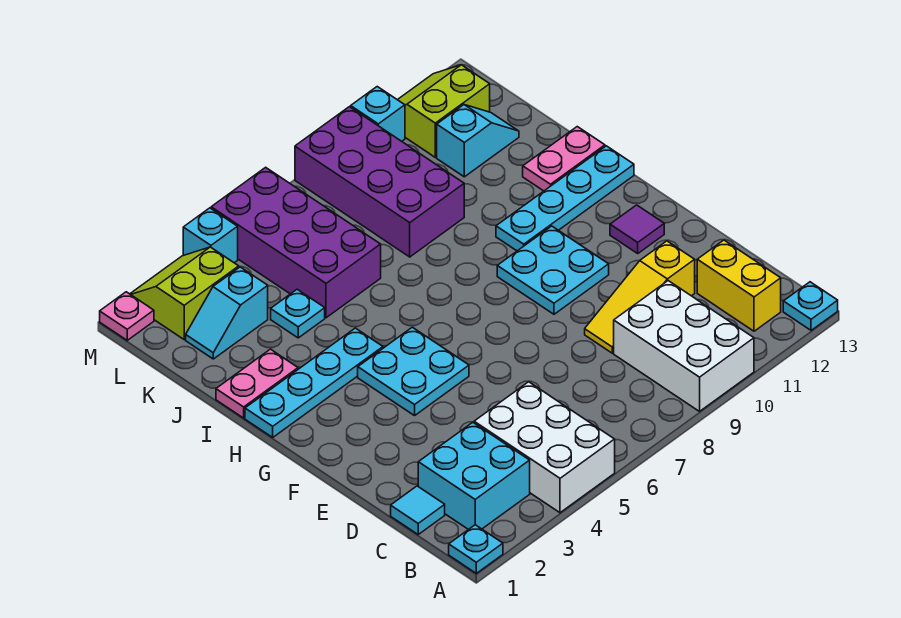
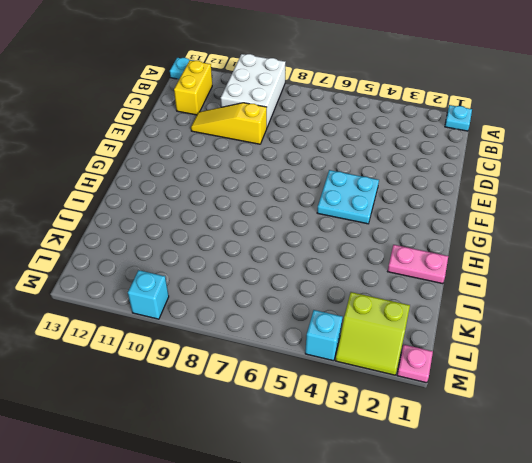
yellow slope D9:D11 level 1 top 9 -> yellow slope D9:D11 level 1 top 11
none -> white brick A4:C5 level 1
none -> cyan brick B2:C3 level 1
none -> cyan tile C1 level 1

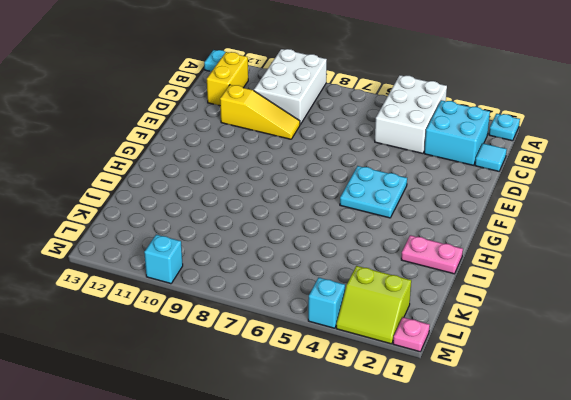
none -> cyan plate F9:G10 level 1
none -> purple tile F12 level 1
none -> cyan plate H1:H4 level 1

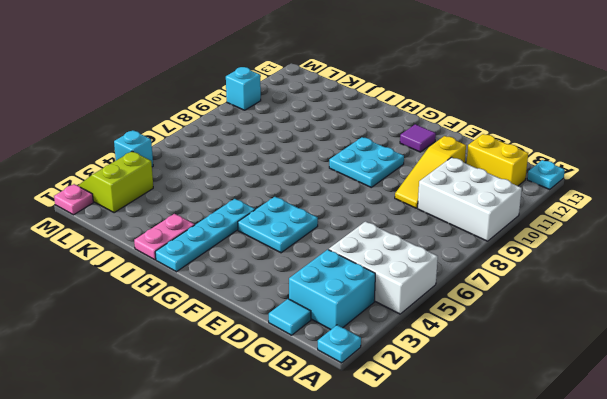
none -> cyan plate H10:H13 level 1
none -> pink plate I12:I13 level 1
none -> cyan plate J4 level 1

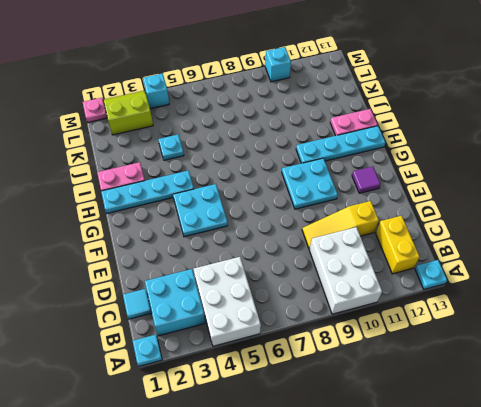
none -> purple brick J5:M6 level 1
none -> purple brick J8:M9 level 1
none -> cyan slope K2:K3 level 1 top 3

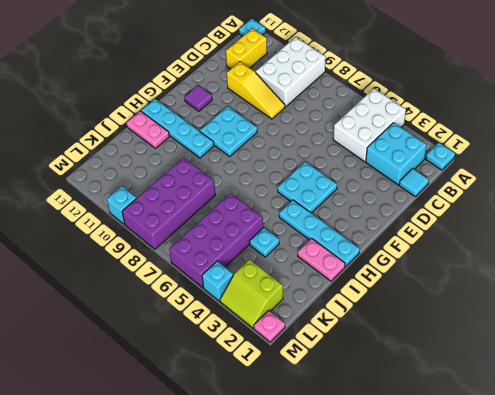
none -> cyan slope K2:K3 level 1 top 3
none -> cyan slope K11:K12 level 1 top 11
none -> lime slope L11:M12 level 1 top L

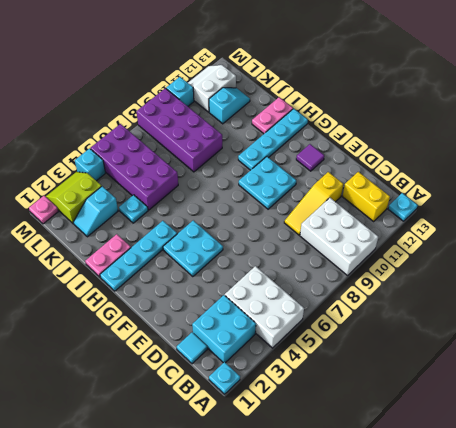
white slope L11:M12 level 1 top L -> lime slope L11:M12 level 1 top L

